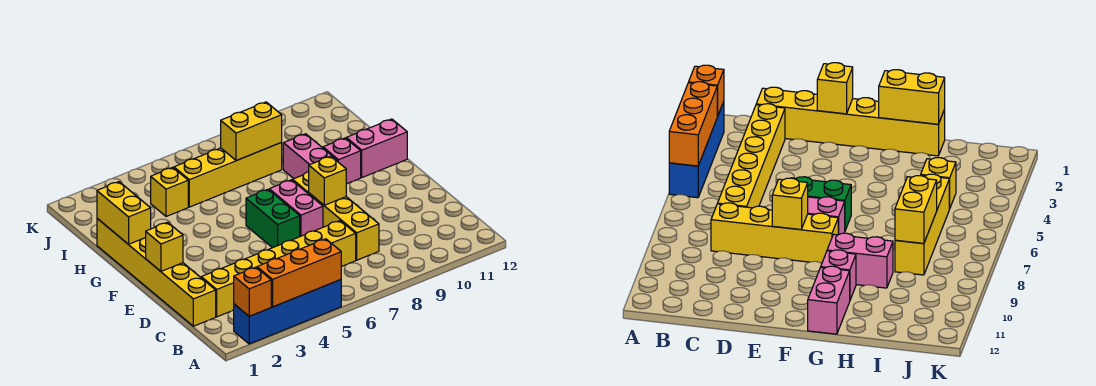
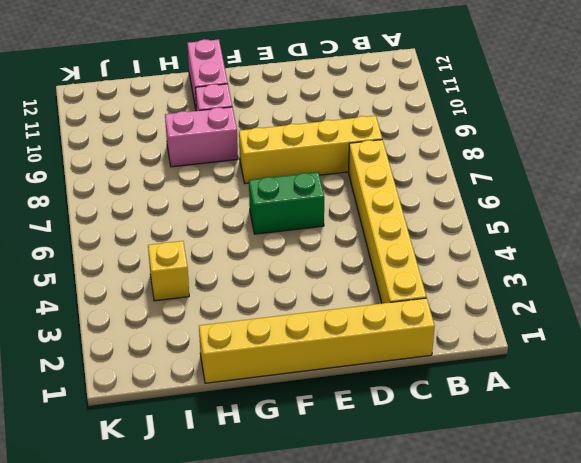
none -> blue brick A2:A5 level 1
none -> pink brick E7:F7 level 1
none -> yellow brick I5:I8 level 1

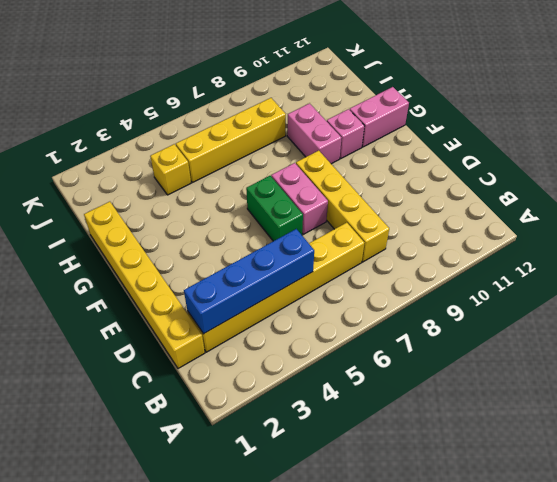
blue brick C2:C5 level 2 -> blue brick A2:A5 level 1
none -> orange brick A2 level 2
none -> orange brick A3:A5 level 2
none -> yellow brick E1 level 2

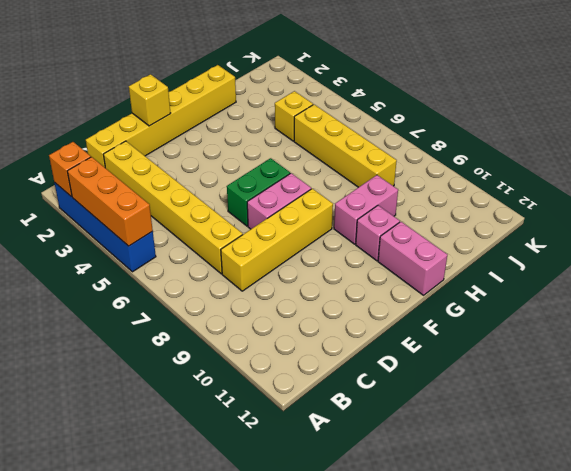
none -> yellow brick E8 level 2
none -> yellow brick G1:H1 level 2
none -> yellow brick I7:I8 level 2

